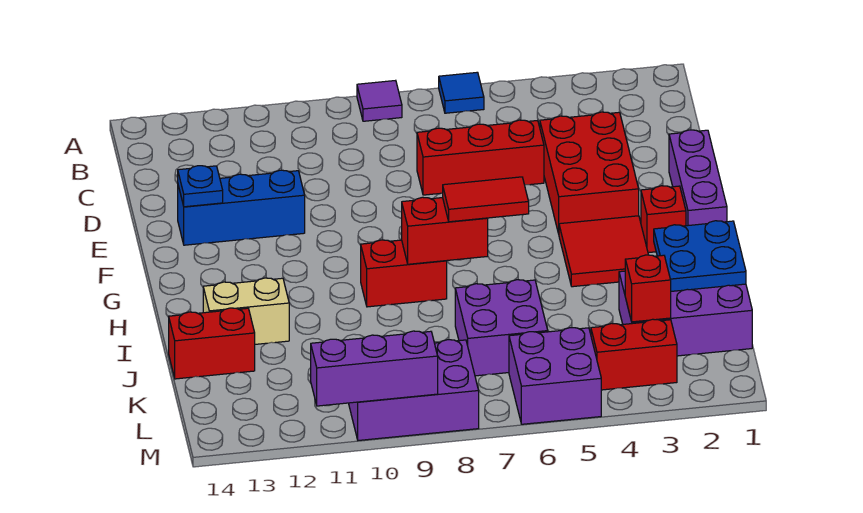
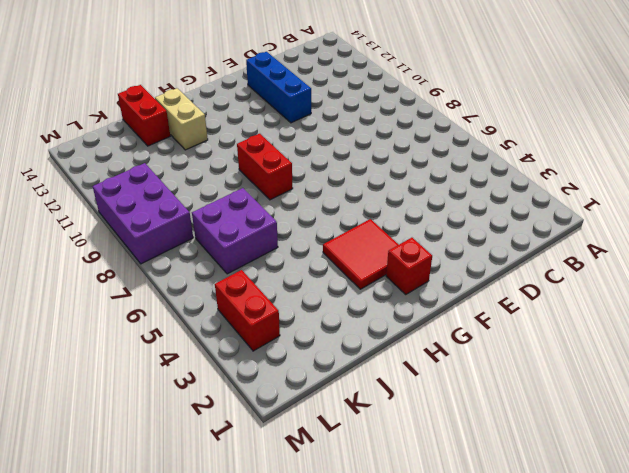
none -> blue tile A6 level 1
none -> purple tile A8 level 1
none -> red brick D3:F4 level 1

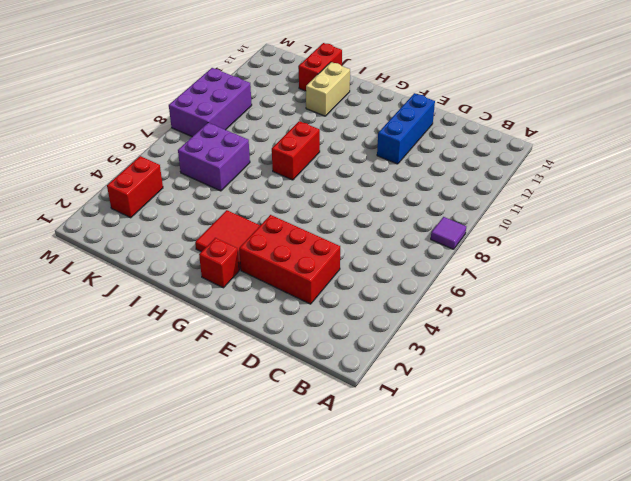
none -> blue tile A6 level 1
none -> red brick D5:D7 level 1
none -> purple brick E1:G1 level 1

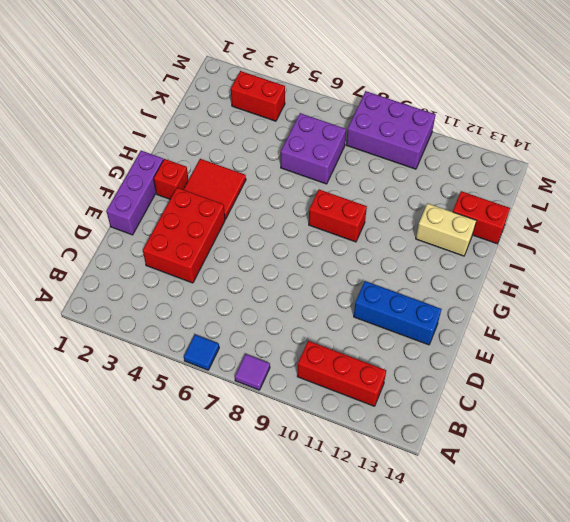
red brick B10:B12 level 1 -> red brick D5:D7 level 1
none -> purple brick J1:K3 level 1
none -> purple brick L5:M6 level 1
none -> blue plate E13 level 2

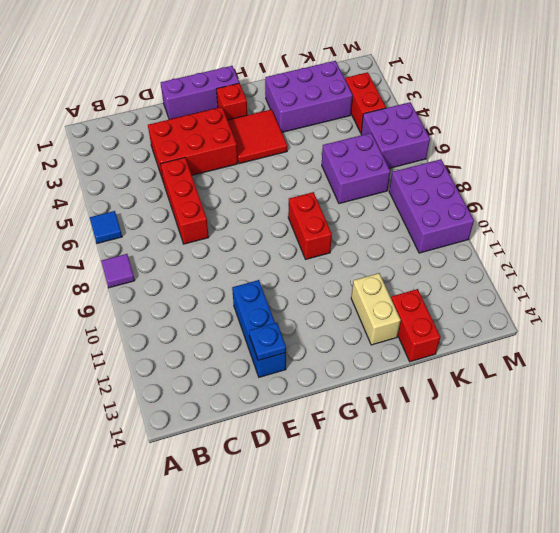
purple brick I2:K3 level 1 -> purple brick J1:K3 level 1
none -> red brick H7:H8 level 2
none -> blue plate I1:J2 level 2
none -> red brick K3 level 2

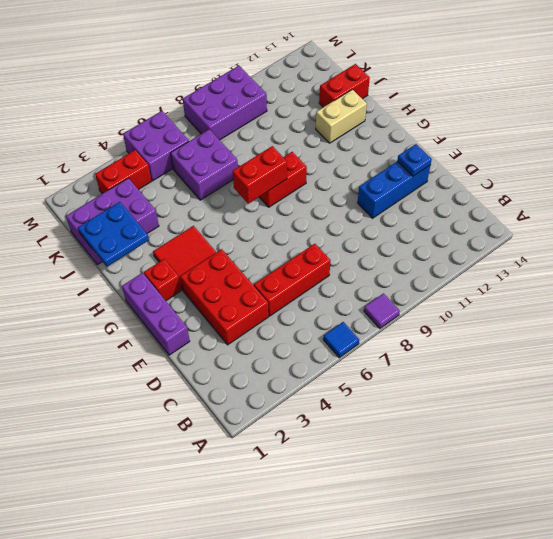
none -> red brick K3 level 2
none -> purple brick M9:M11 level 2
none -> red tile H6:H7 level 3

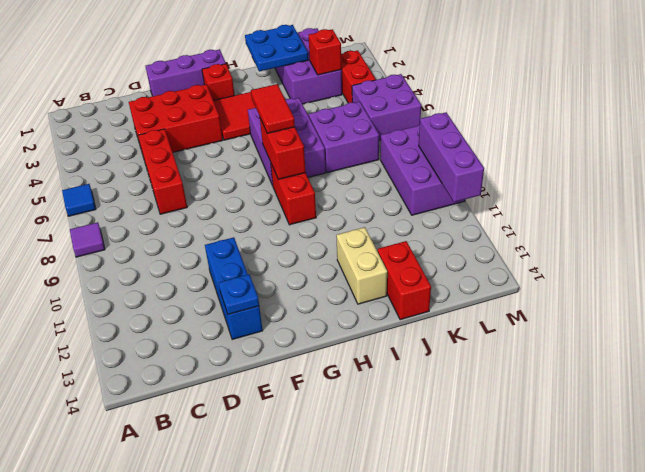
purple brick H5:I7 level 1 -> none

